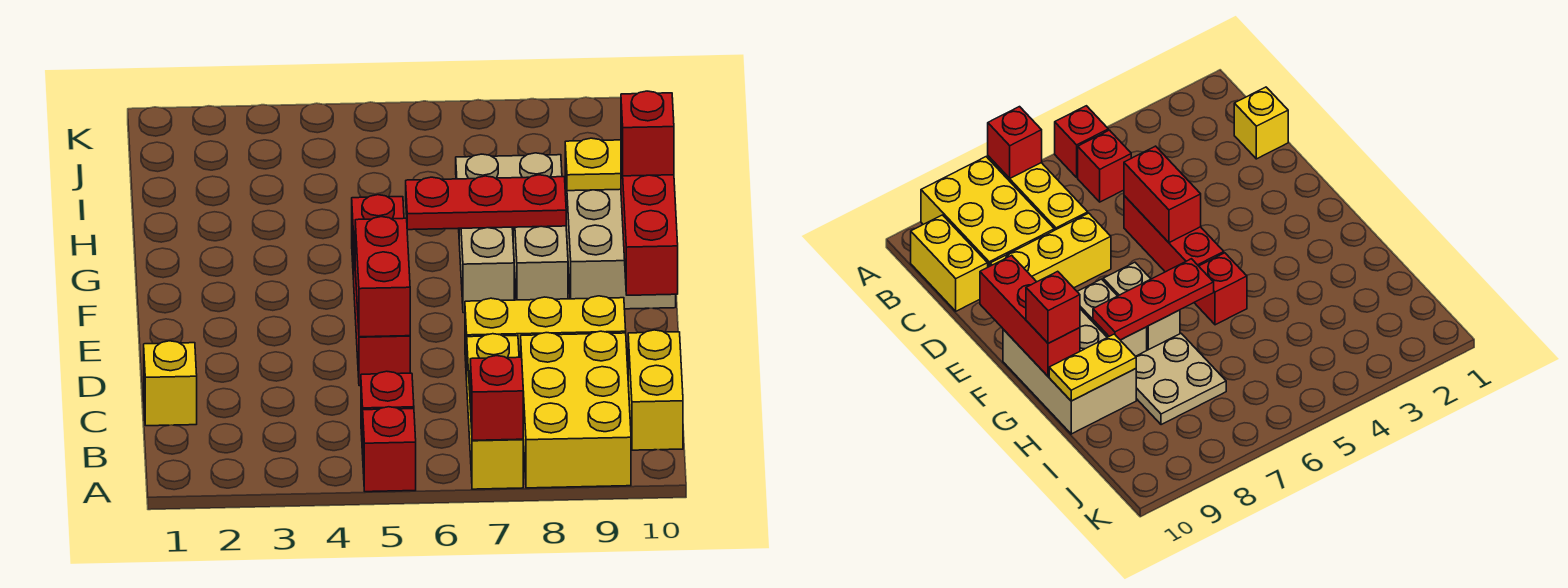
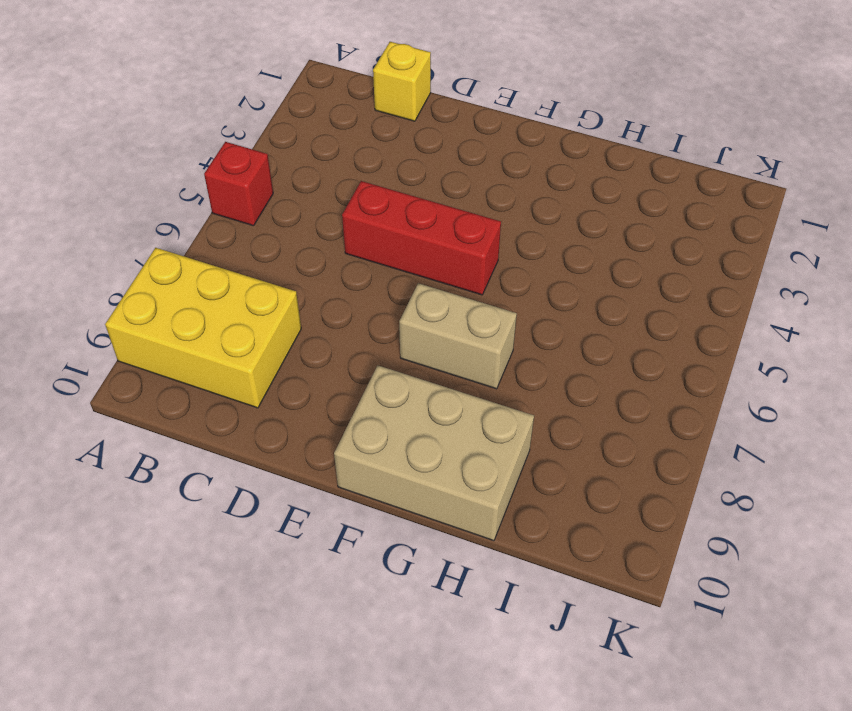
none -> yellow brick A7:C7 level 1
none -> red brick B5 level 1
none -> yellow brick B10:C10 level 1

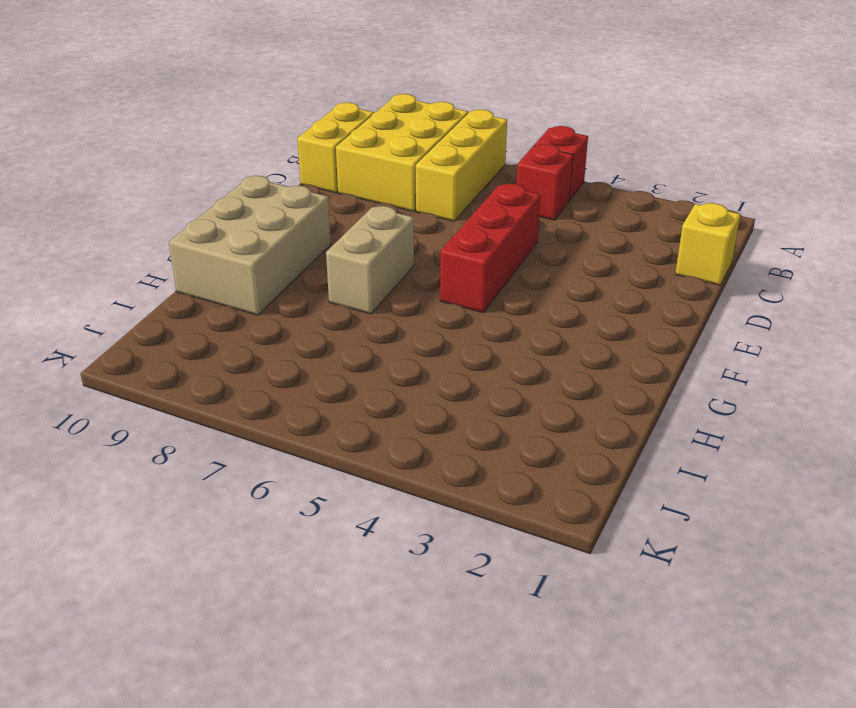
none -> yellow brick D7:D9 level 1
none -> tan brick F8:G8 level 1
none -> red brick G5 level 1

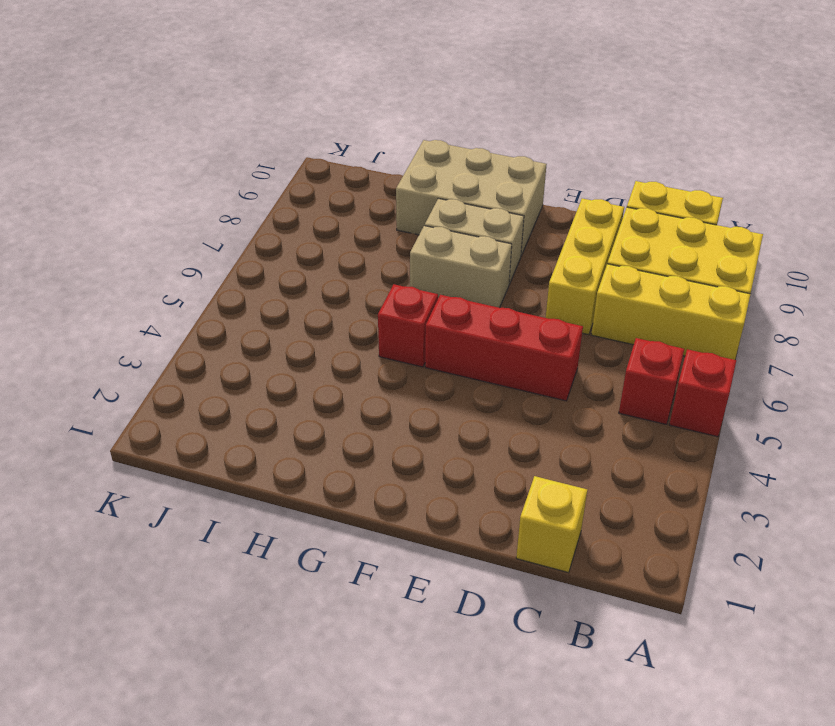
none -> tan plate H7:I8 level 1
none -> red brick A7 level 2
none -> red brick D5:E5 level 2

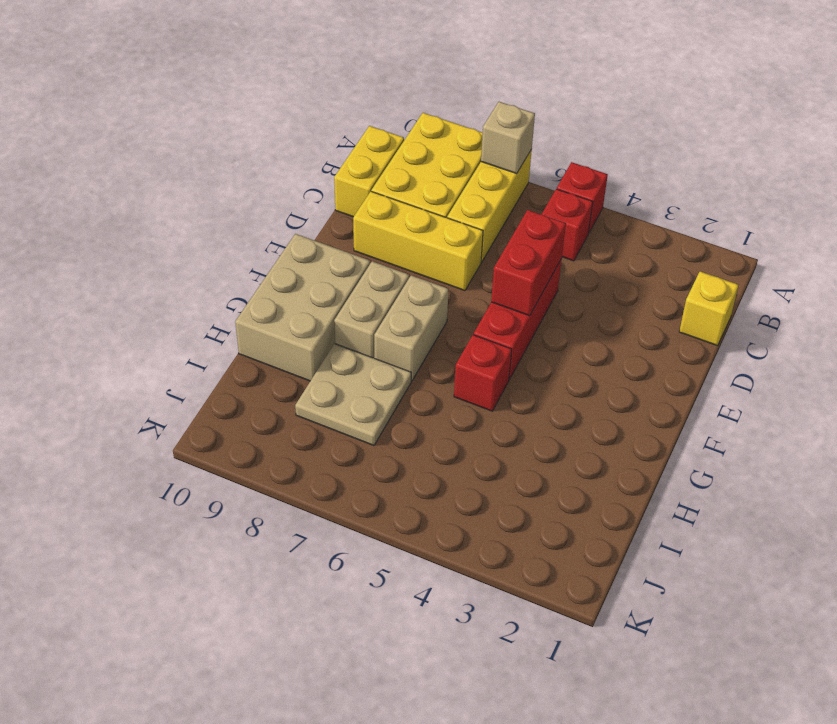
tan brick A7 level 2 -> red brick A7 level 2
none -> red brick E10:G10 level 2
none -> red plate G6:G8 level 2
none -> yellow plate H9:H10 level 2

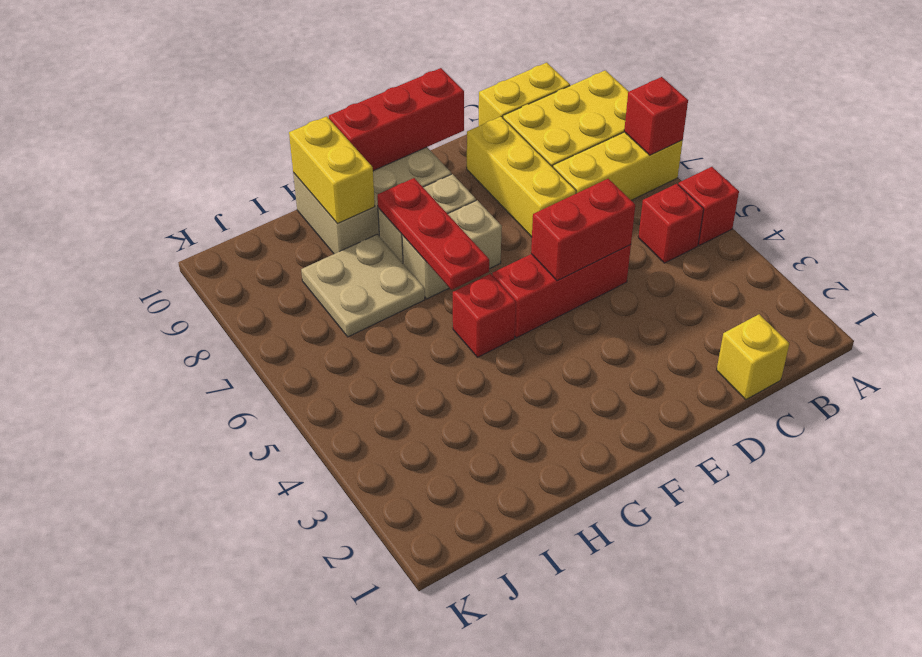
yellow brick H9:H10 level 2 -> yellow plate H9:H10 level 2
none -> red brick G10 level 3

